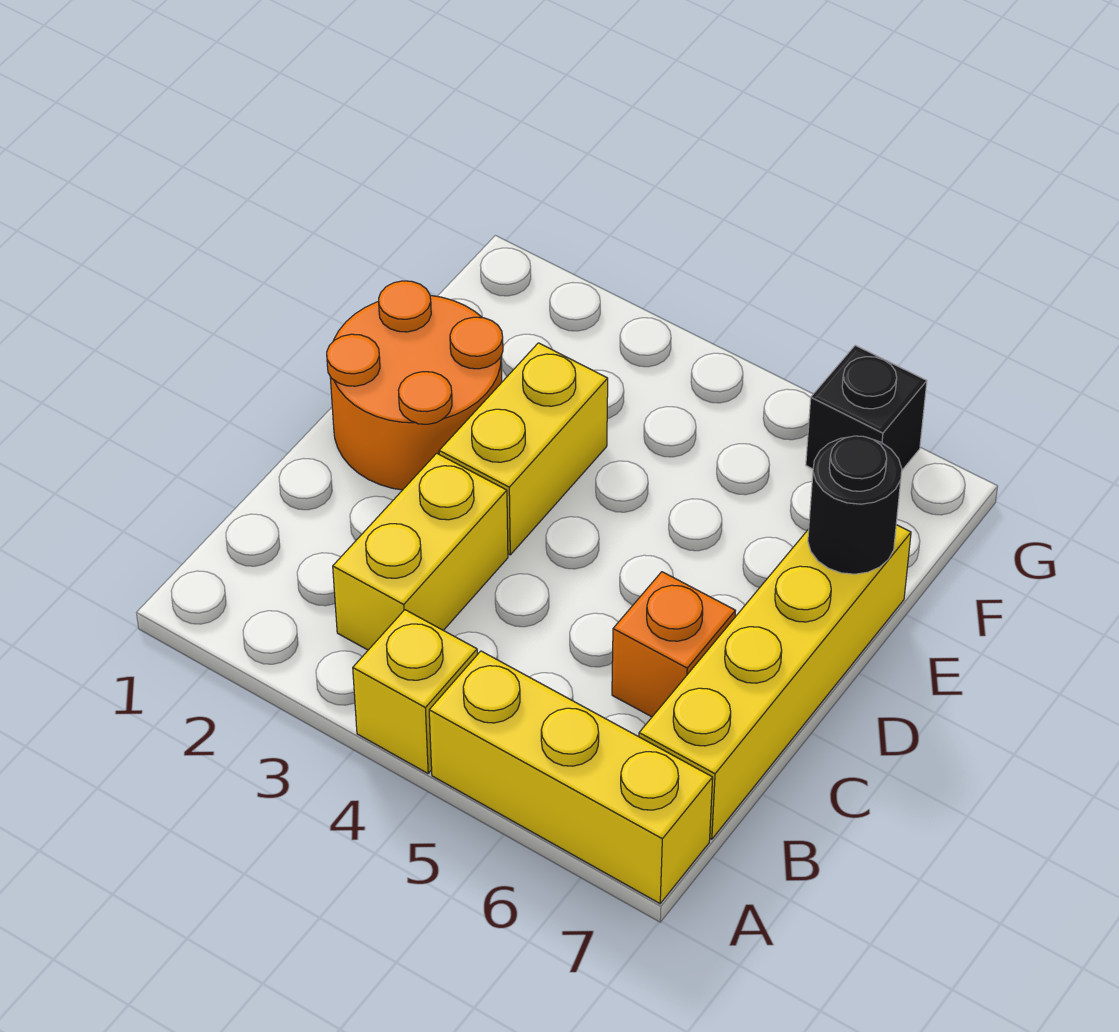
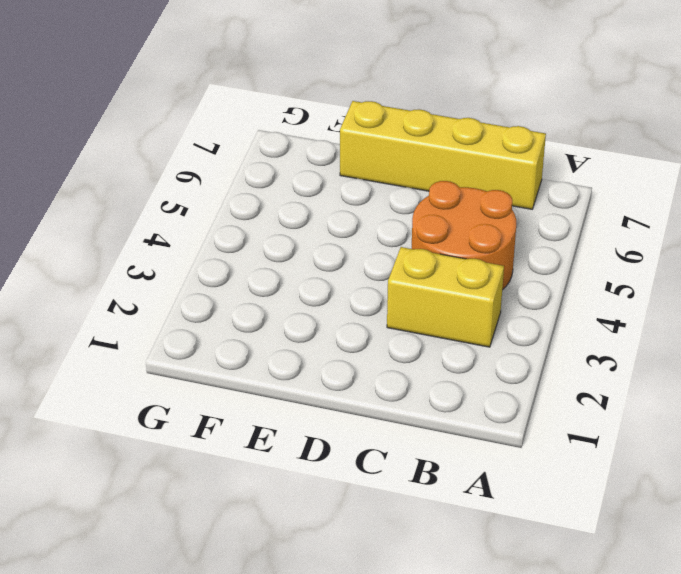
orange round brick B4:C5 level 1 -> orange round brick D1:E2 level 1
none -> yellow brick A4 level 1
none -> yellow brick A5:A7 level 1

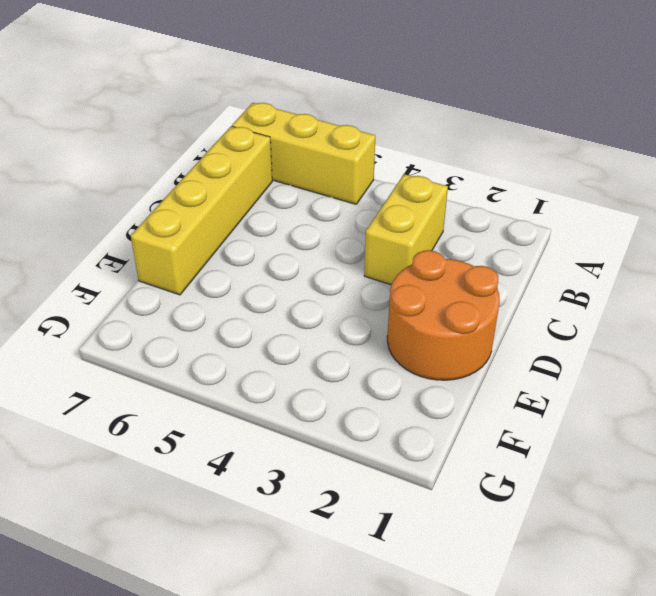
none -> yellow brick A4 level 1
none -> orange brick C6 level 1

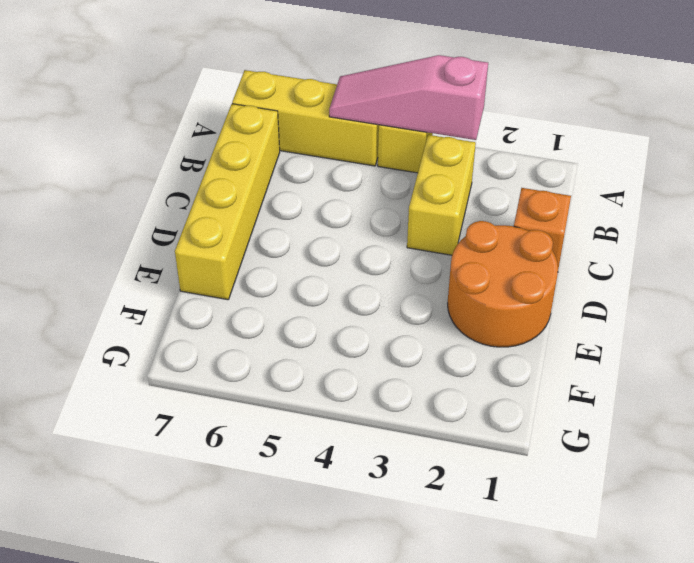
pink slope A3:A5 level 2 top 3 -> none
orange brick C1 level 1 -> orange brick C6 level 1
none -> yellow brick D3:E3 level 1
none -> black brick G6 level 1

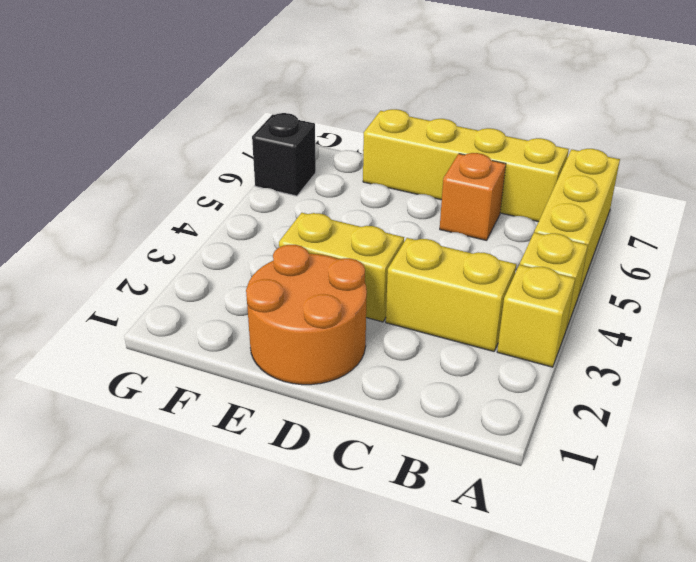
yellow brick A3 level 1 -> none
none -> black round brick E7 level 2

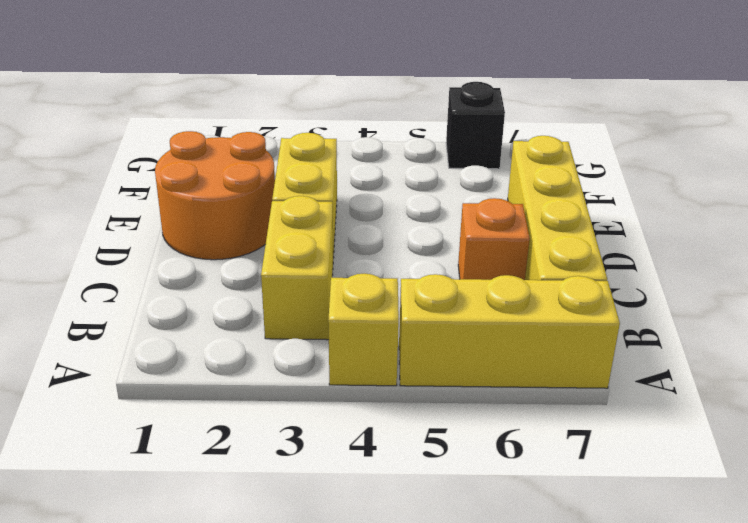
none -> black round brick E7 level 2

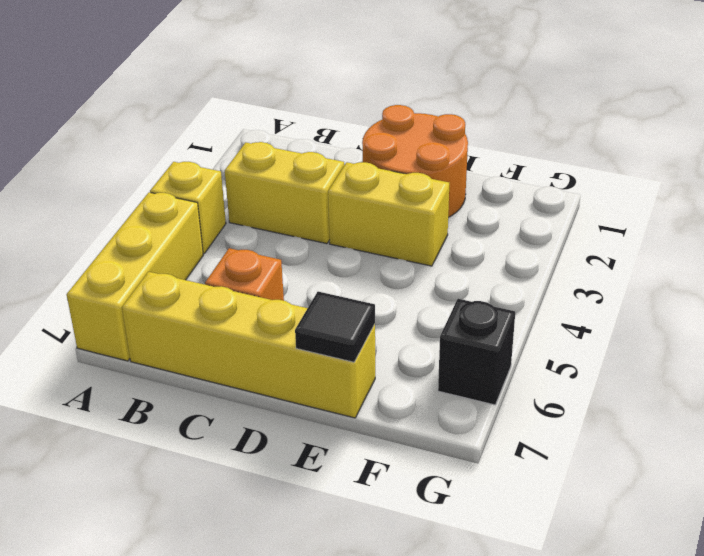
black tile E7 level 2 -> black round brick E7 level 2

